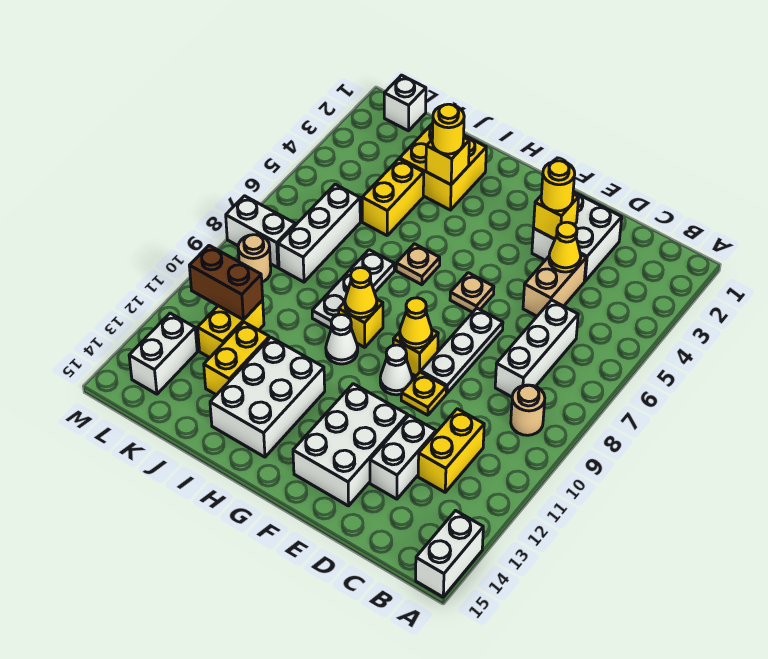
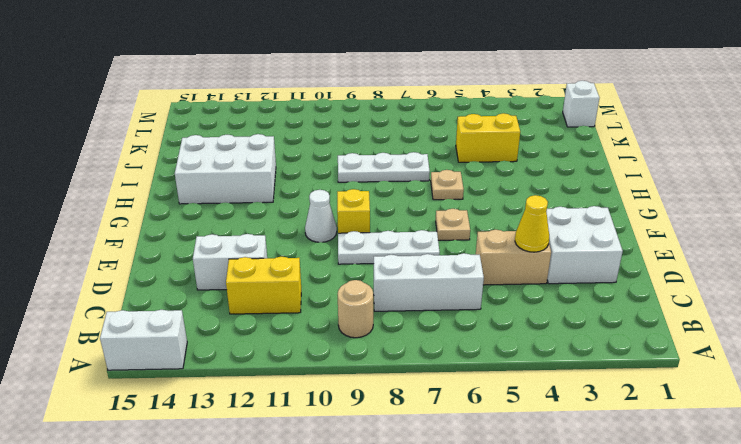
none -> yellow plate E10 level 1
none -> white brick E12:F14 level 1
none -> yellow brick H9 level 1
none -> white cone H10 level 1

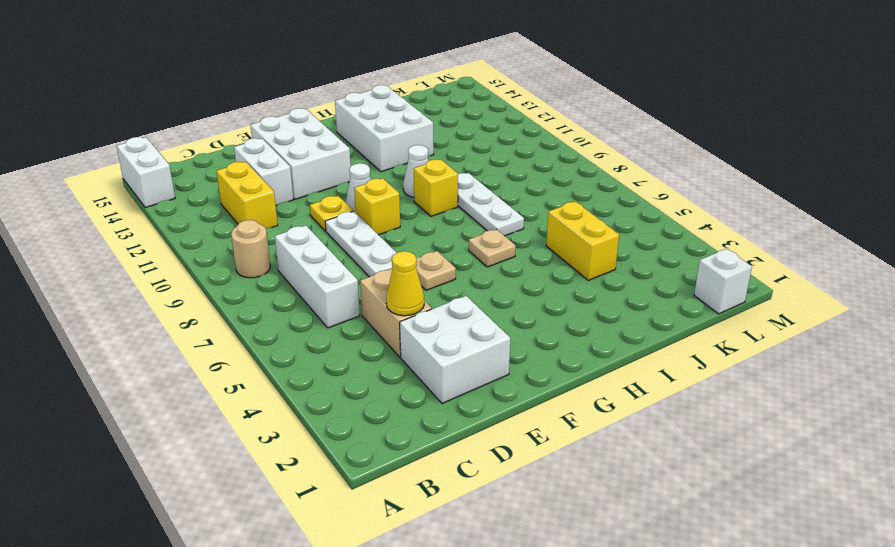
none -> yellow brick I2:J3 level 1
none -> yellow brick J12:J13 level 1
none -> white brick K6:K8 level 1
none -> yellow brick K11:K12 level 1

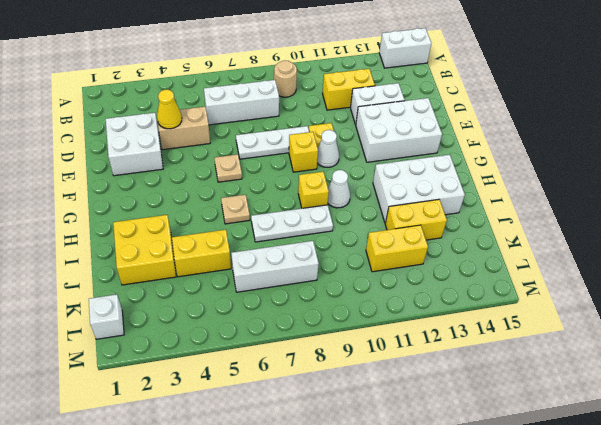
none -> white brick L8:M8 level 1
none -> tan round brick L9 level 1
none -> white brick L13:L14 level 1
none -> yellow brick E3 level 2

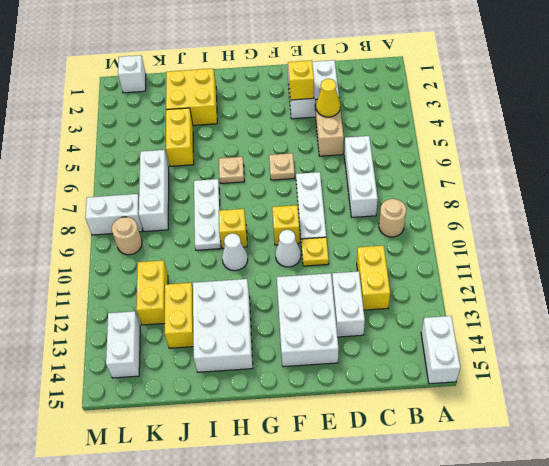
none -> yellow cone F9 level 2
none -> yellow cone H9 level 2
none -> yellow brick I3 level 2
none -> brown brick K11:L11 level 2

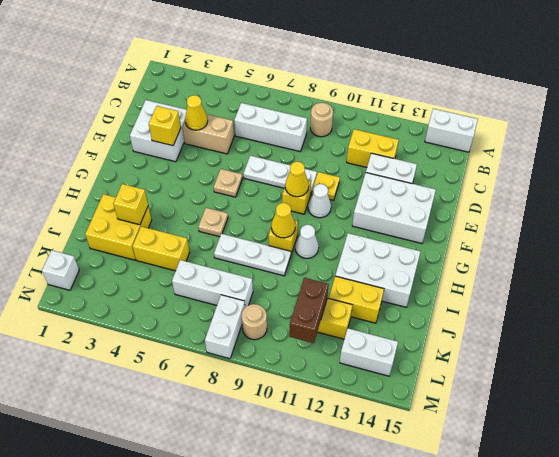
none -> yellow round brick E3 level 3
none -> yellow round brick I3 level 3

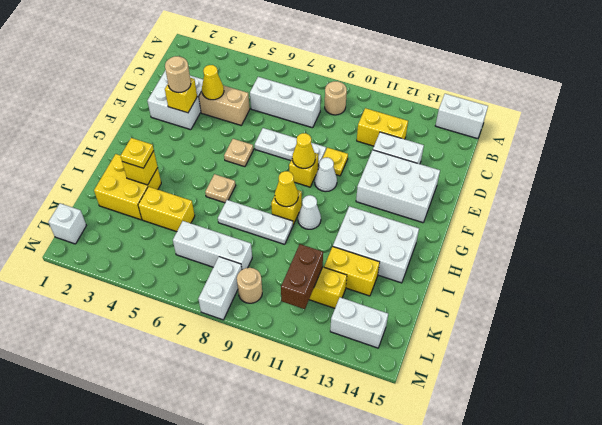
tan round brick E3 level 3 -> yellow round brick E3 level 3
yellow plate I3 level 3 -> yellow round brick I3 level 3

